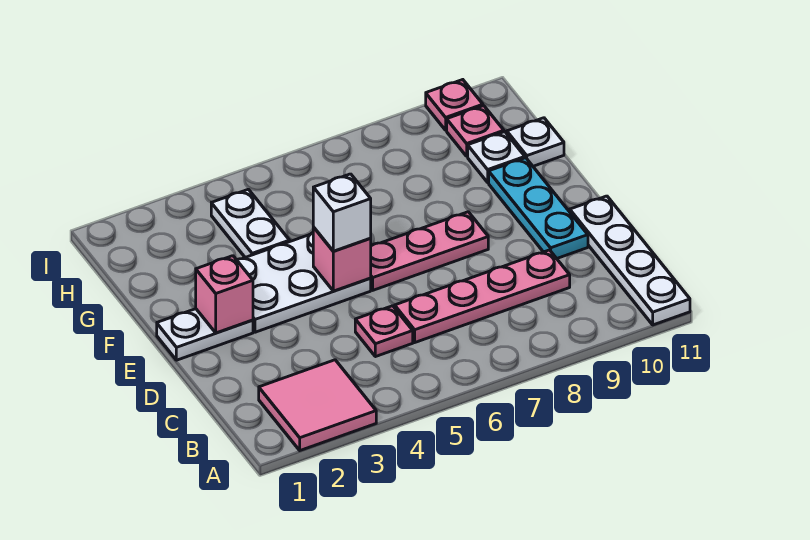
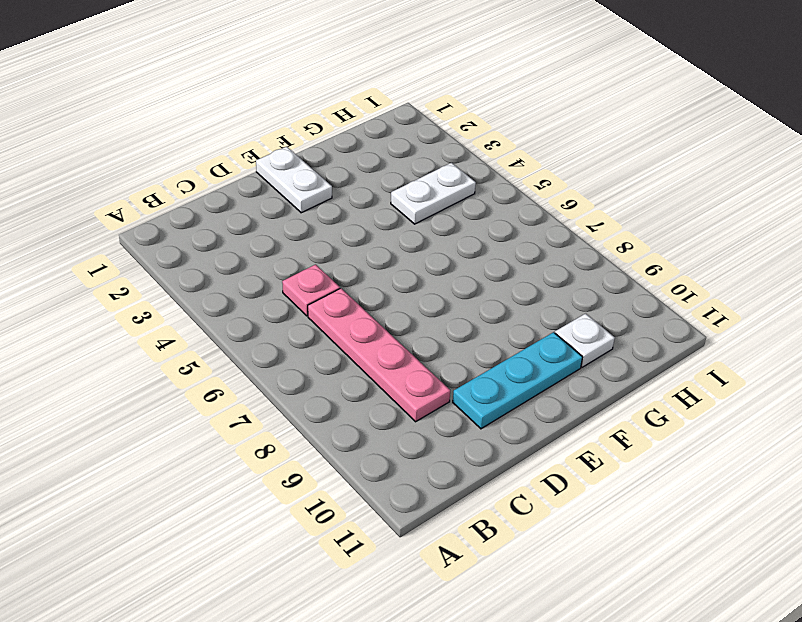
none -> pink tile A2:B3 level 1
none -> white plate A11:D11 level 1
none -> white plate E3:F5 level 1

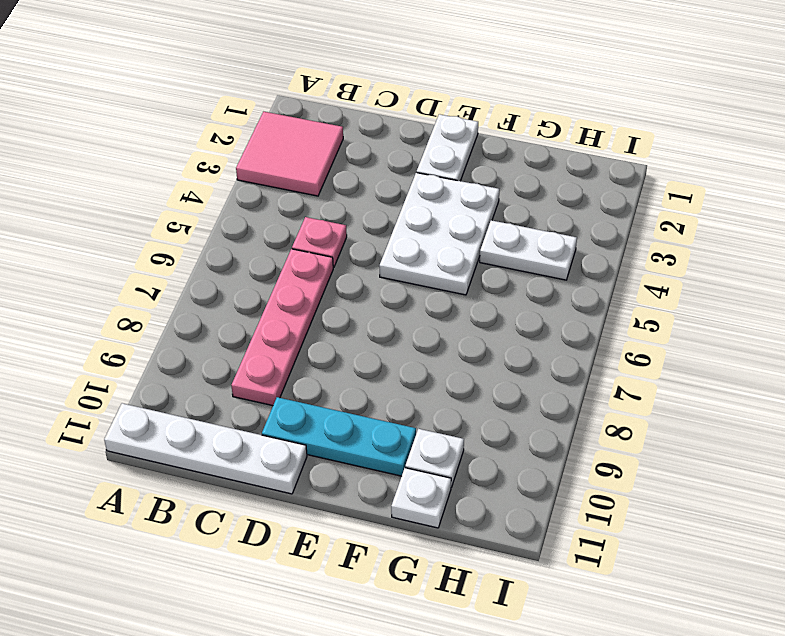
none -> pink plate E6:E8 level 1
none -> pink plate H10 level 1
none -> pink plate I10 level 1

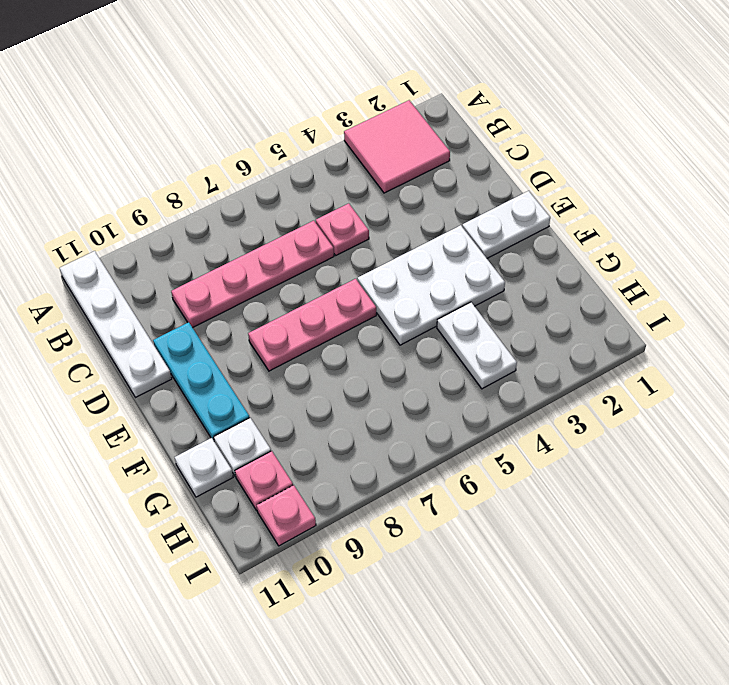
none -> pink brick E2 level 2
none -> pink brick E5 level 2
none -> white brick E5 level 3

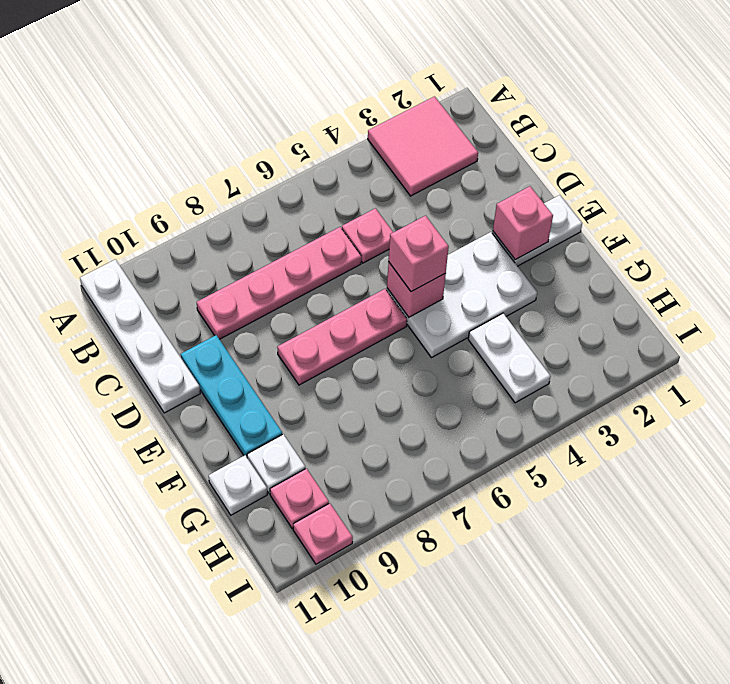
pink brick E5 level 3 -> white brick E5 level 3

